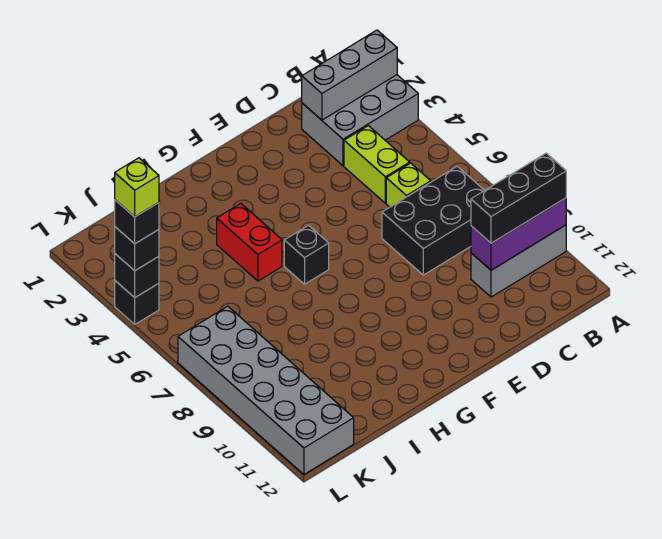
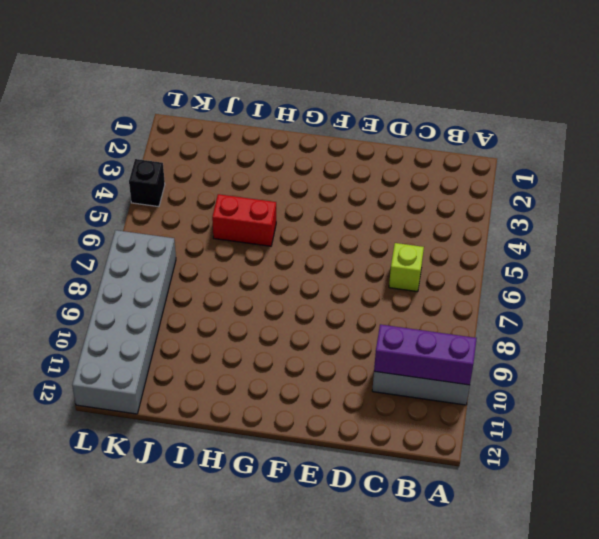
red brick H5:I5 level 1 -> red brick H4:H5 level 1
none -> grey brick A2:C3 level 1
none -> black brick B7:D8 level 1
none -> lime brick C4:C5 level 1

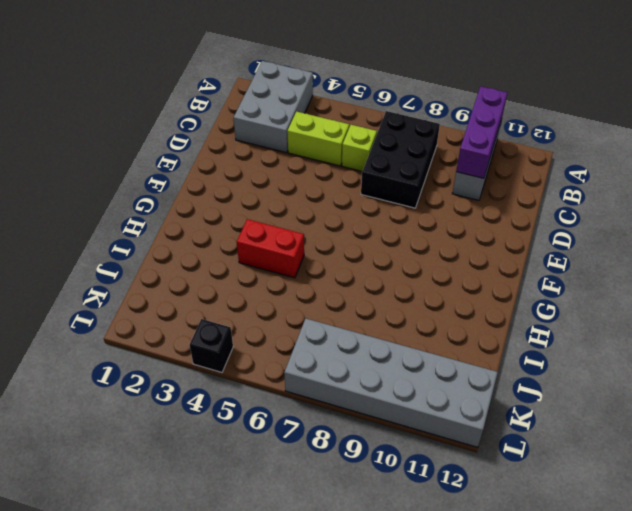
none -> black brick G6 level 1
none -> grey brick A2:C2 level 2
none -> black brick L4 level 2

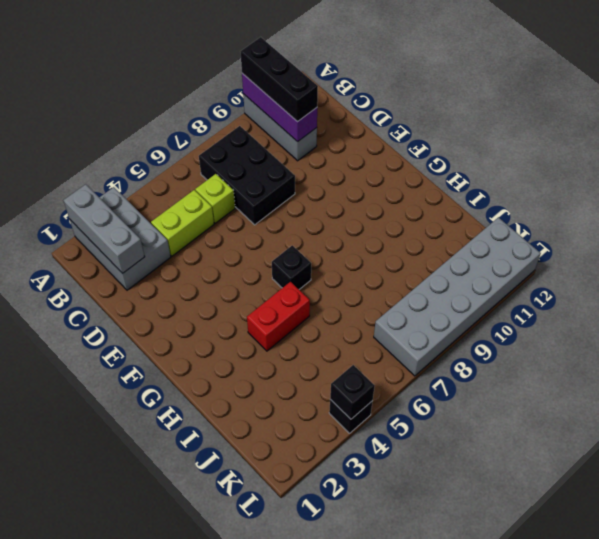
none -> black brick L4 level 3
none -> black brick L4 level 4
none -> lime brick L4 level 5

